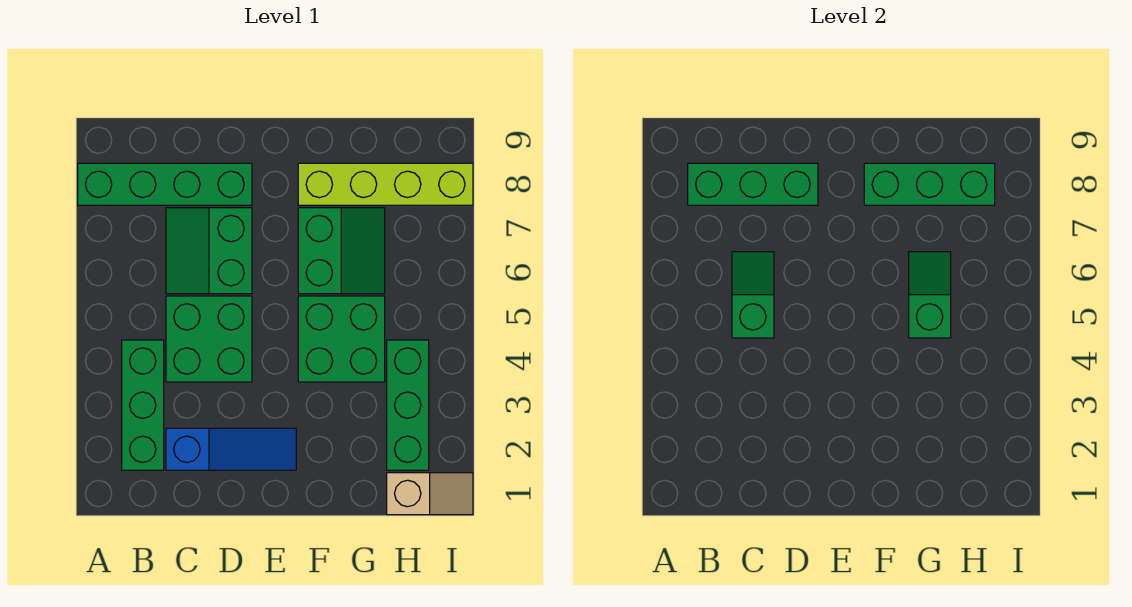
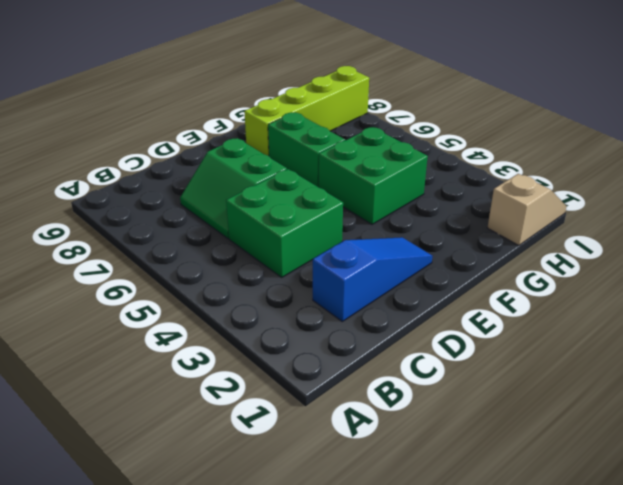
none -> green brick A8:D8 level 1
none -> green brick B2:B4 level 1
none -> green brick H2:H4 level 1

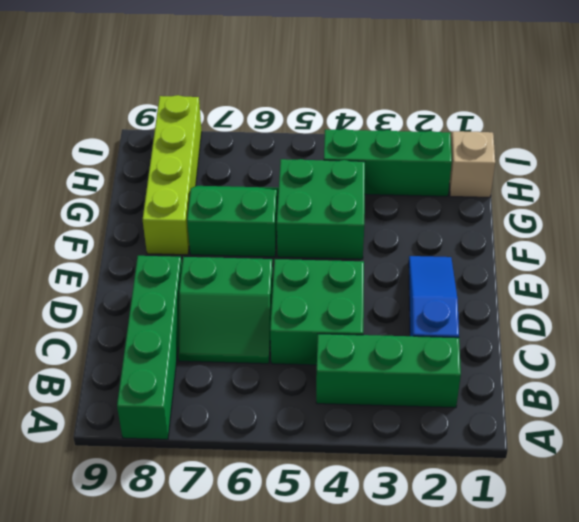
none -> green brick B8:D8 level 2
none -> green slope C5:C6 level 2 top 5
none -> green brick F8:H8 level 2

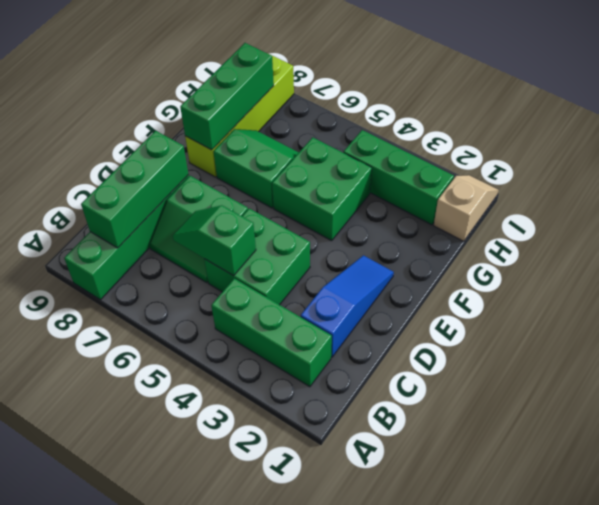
none -> green slope G5:G6 level 2 top 5

